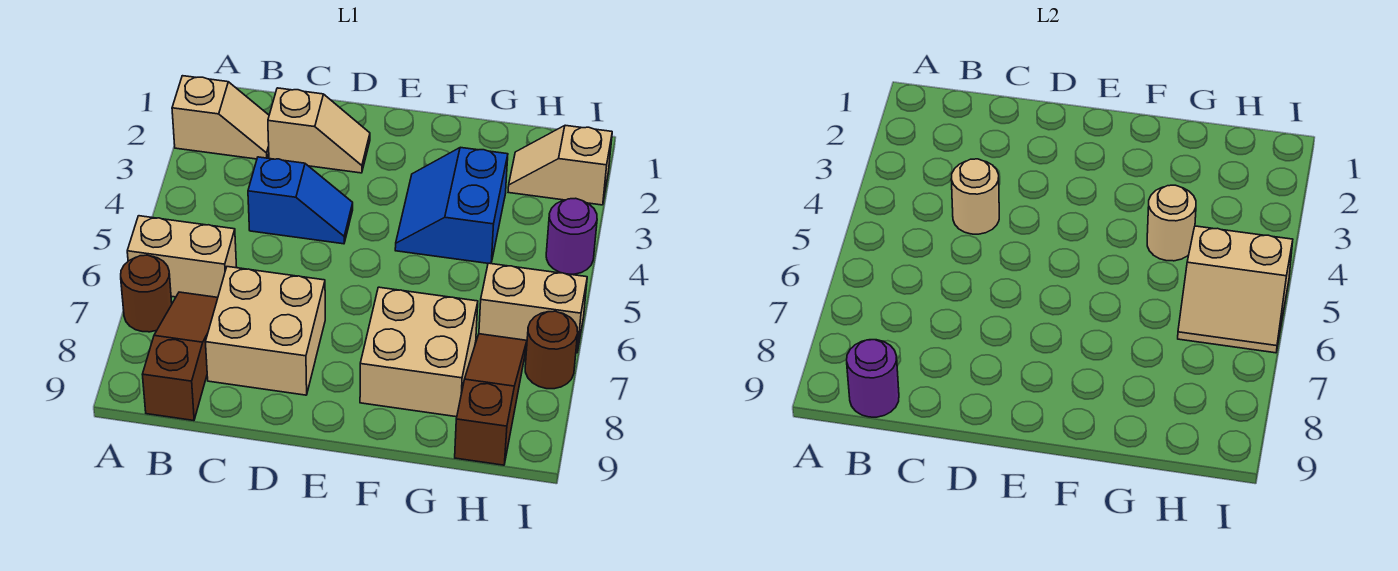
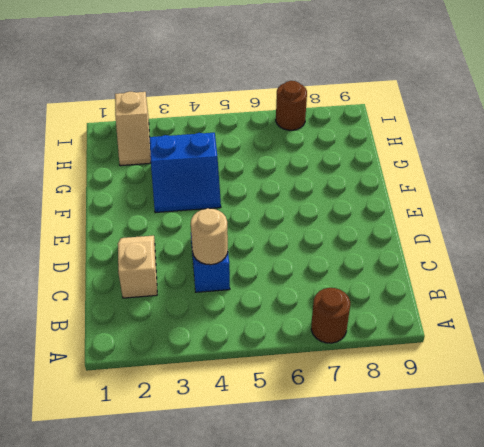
none -> tan slope A2:B2 level 1 top A
none -> tan brick A6:B6 level 1
none -> brown slope B7:B9 level 1 top 9

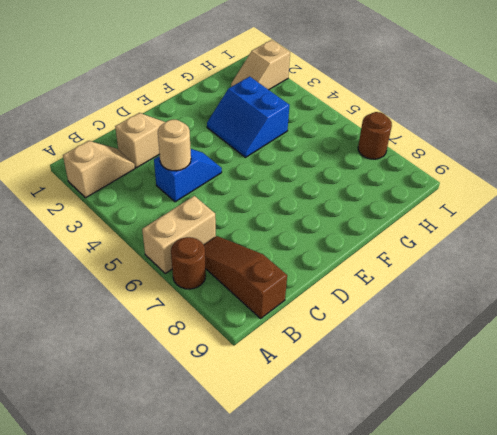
none -> tan brick C7:D8 level 1
none -> tan brick F7:G8 level 1
none -> tan brick H6:I6 level 1

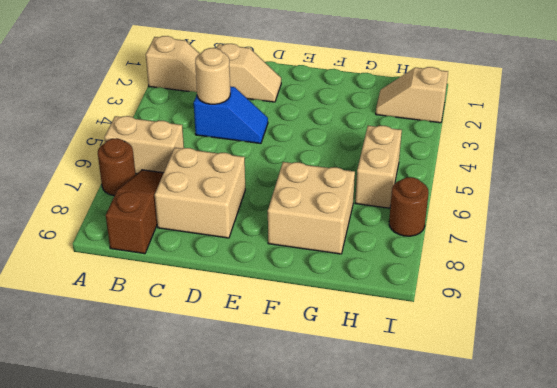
tan brick H5:H6 level 1 -> tan brick H6:I6 level 1
none -> blue slope F3:G4 level 1 top G
none -> brown slope H7:H9 level 1 top 9
none -> purple round brick I4 level 1

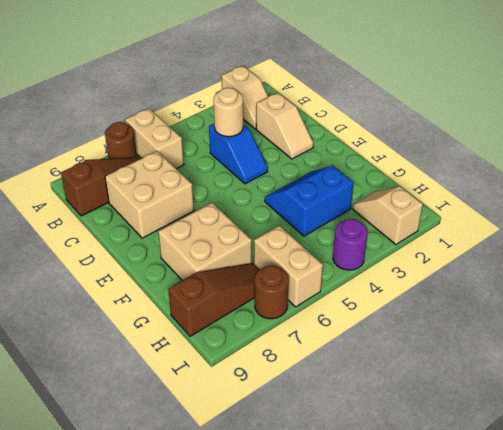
none -> purple round brick B9 level 2
none -> tan round brick G4 level 2
none -> tan slope H5:I6 level 2 top 5

